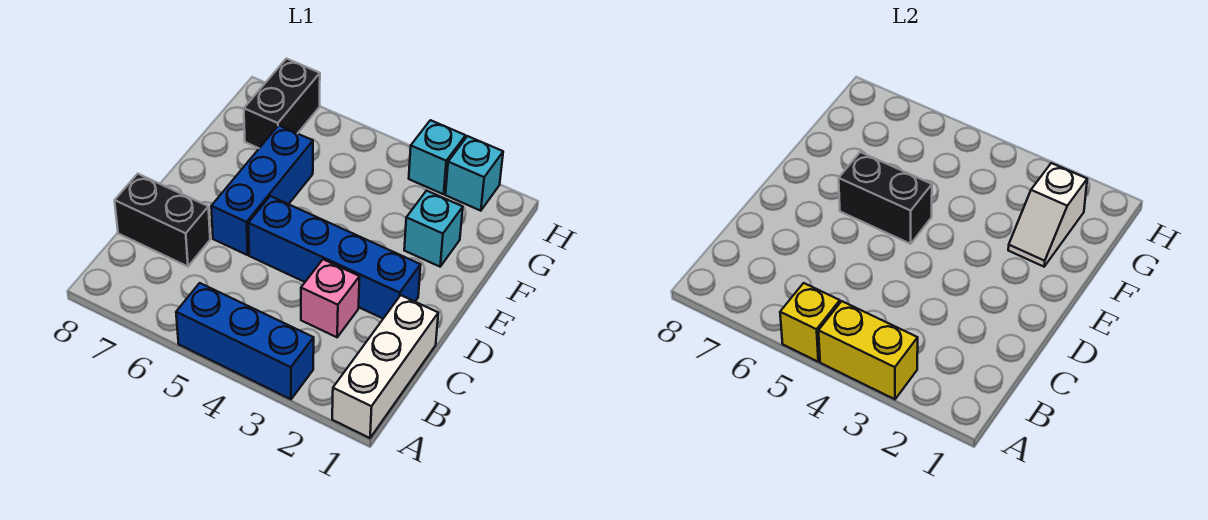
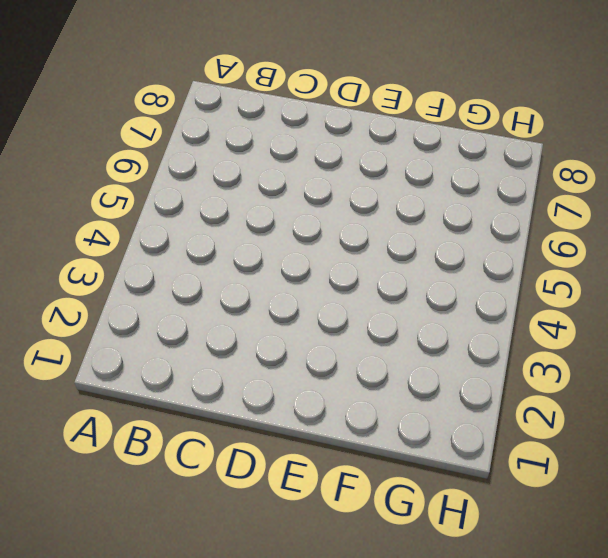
none -> white brick A1:C1 level 1
none -> blue brick A3:A5 level 1
none -> pink brick C3 level 1

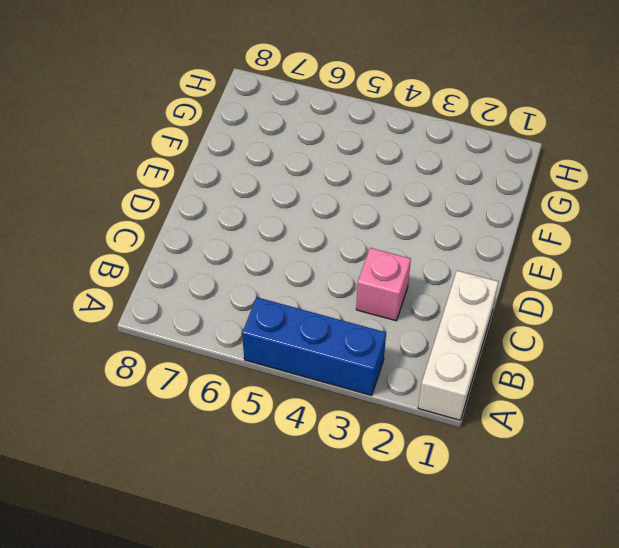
none -> black brick C7:C8 level 1
none -> blue brick D2:D5 level 1
none -> blue brick D6:F6 level 1

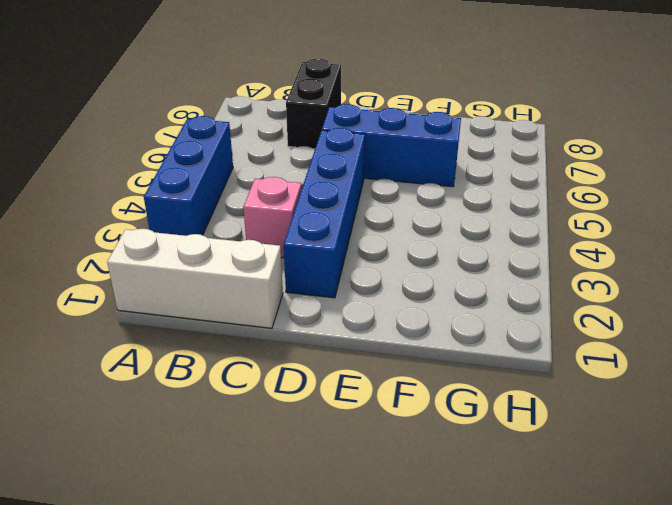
none -> cyan brick F2 level 1
none -> black brick G7:H7 level 1
none -> cyan brick H2 level 1

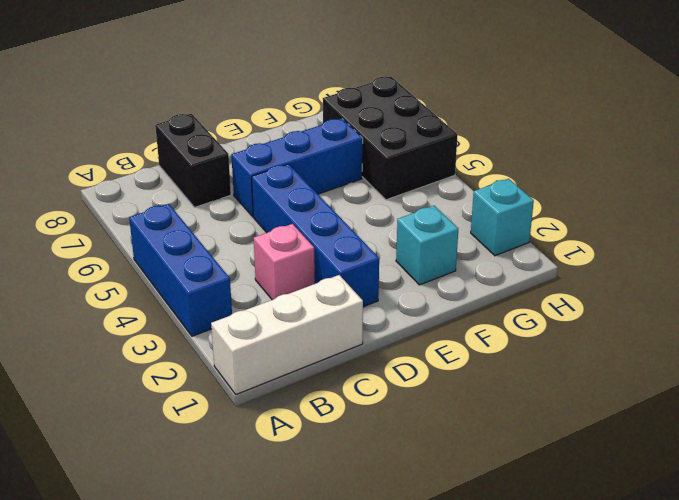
black brick G5:H7 level 1 -> black brick G7:H7 level 1
none -> cyan brick H3 level 1
none -> yellow brick A3:A4 level 2
none -> yellow brick A5 level 2

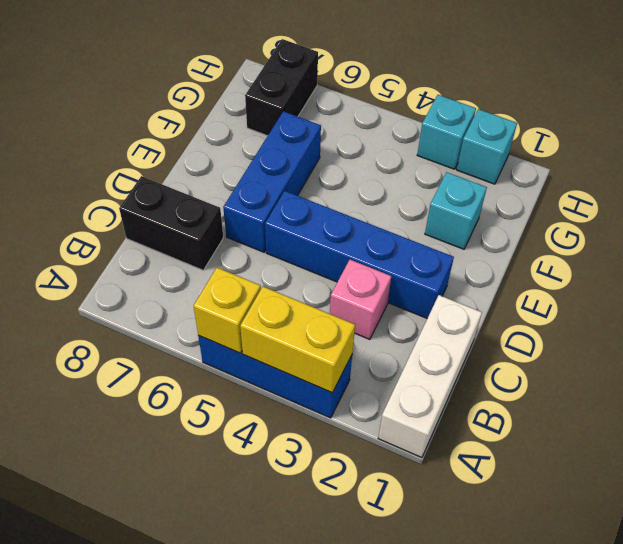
none -> black brick E5:E6 level 2
none -> white slope F2:G2 level 2 top G

